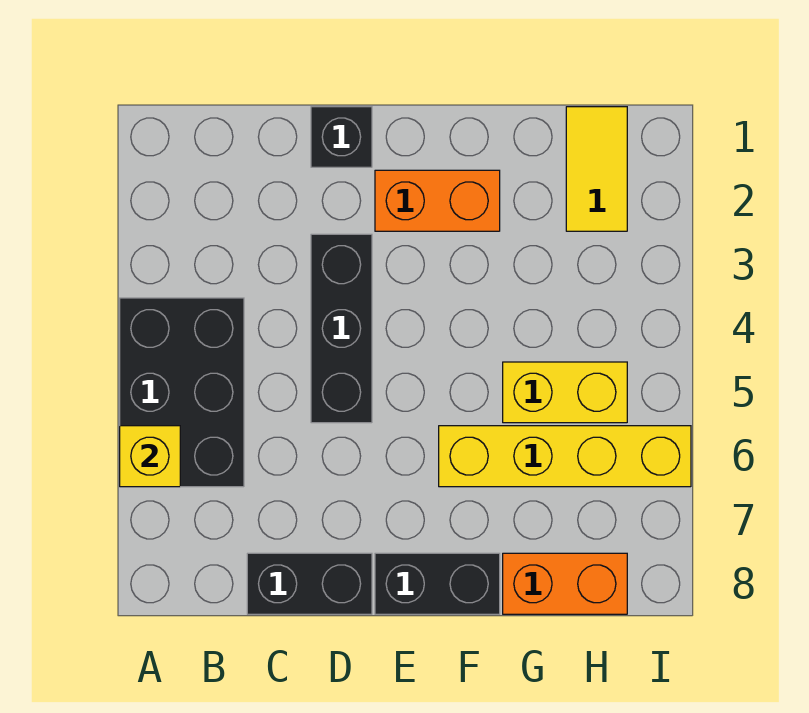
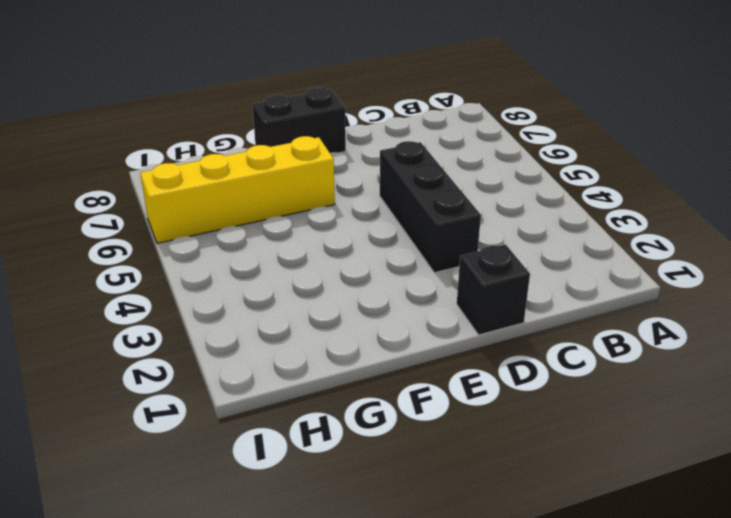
none -> black brick A4:B6 level 1
none -> black brick C8:D8 level 1

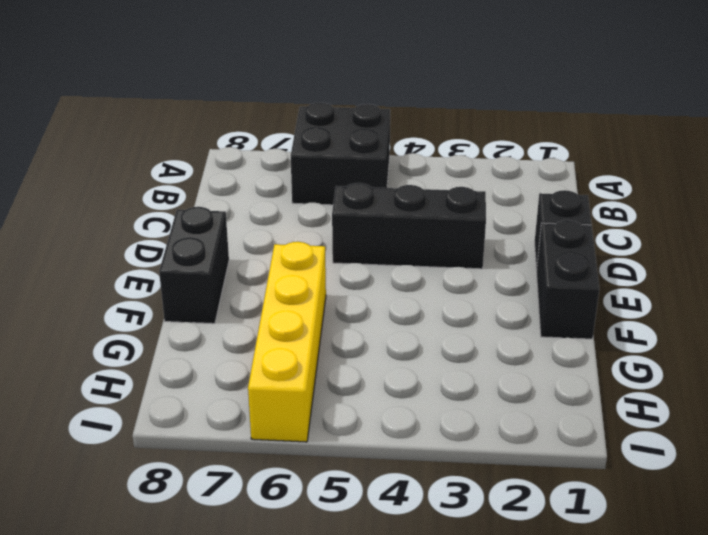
black brick A5:B6 level 1 -> black brick A4:B6 level 1
black brick E1:F1 level 1 -> black brick C8:D8 level 1
none -> orange brick E2:F2 level 1
none -> yellow brick G5:H5 level 1

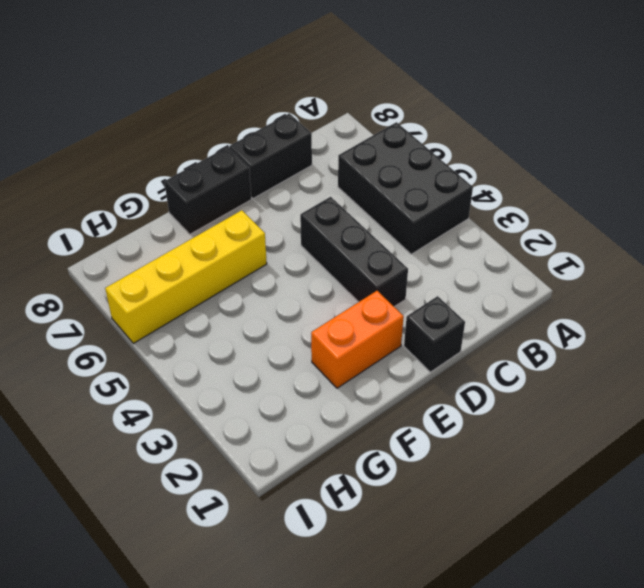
none -> yellow brick G5:H5 level 1
none -> orange brick G8:H8 level 1

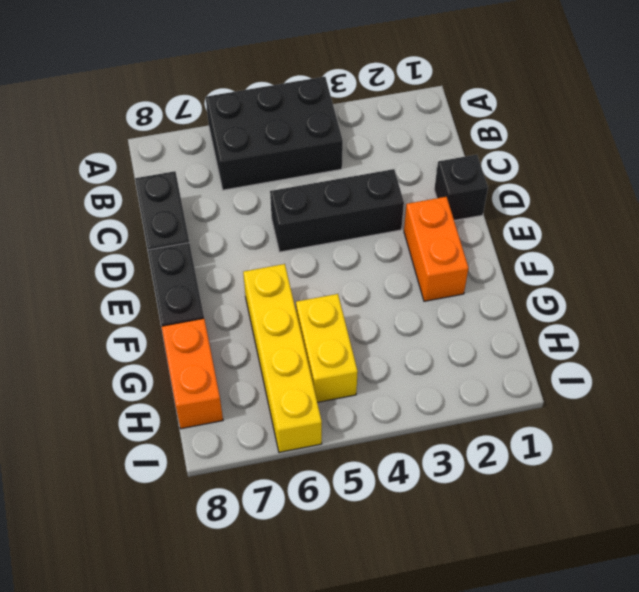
none -> yellow tile H1:H2 level 1
none -> yellow brick A6 level 2

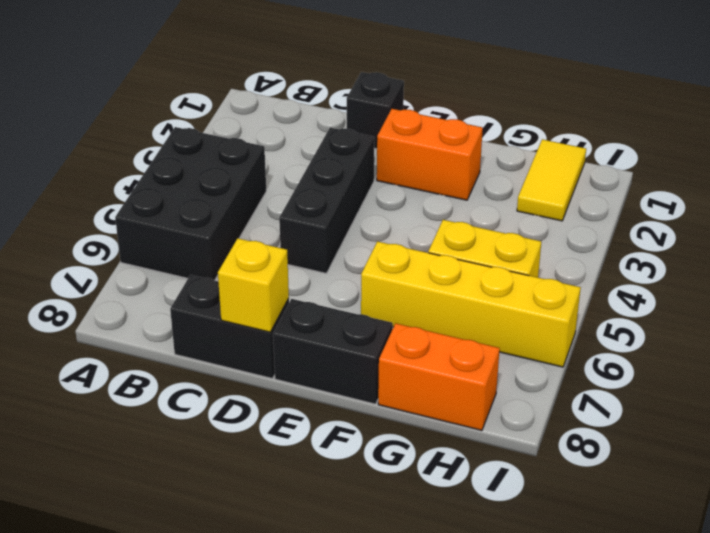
yellow brick D8 level 2 -> yellow brick A6 level 2

